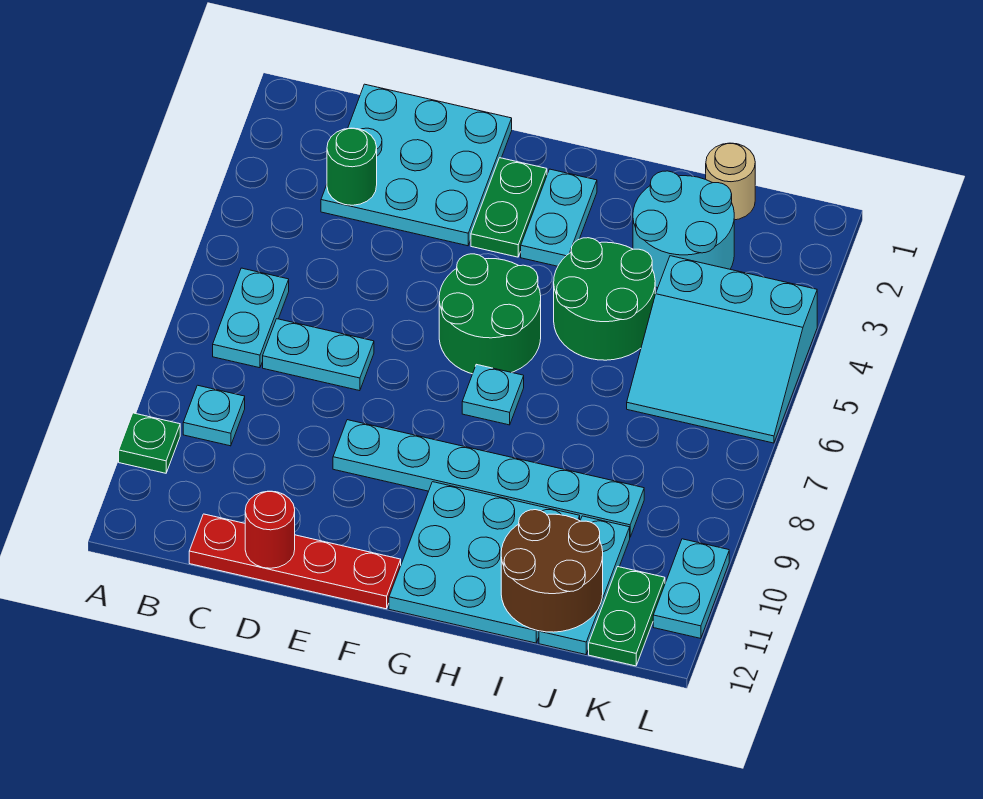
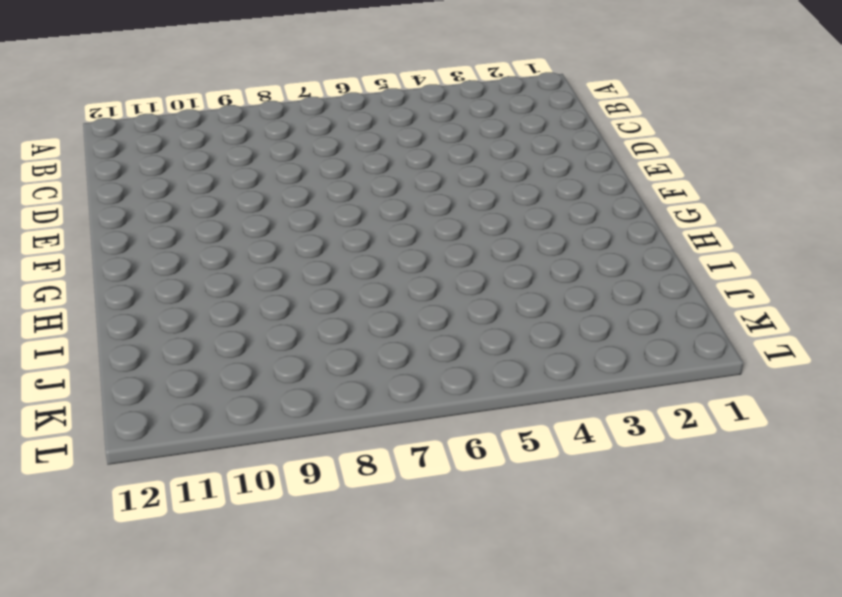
none -> green plate A10 level 1
none -> cyan plate B6:B7 level 1
none -> cyan plate B9 level 1

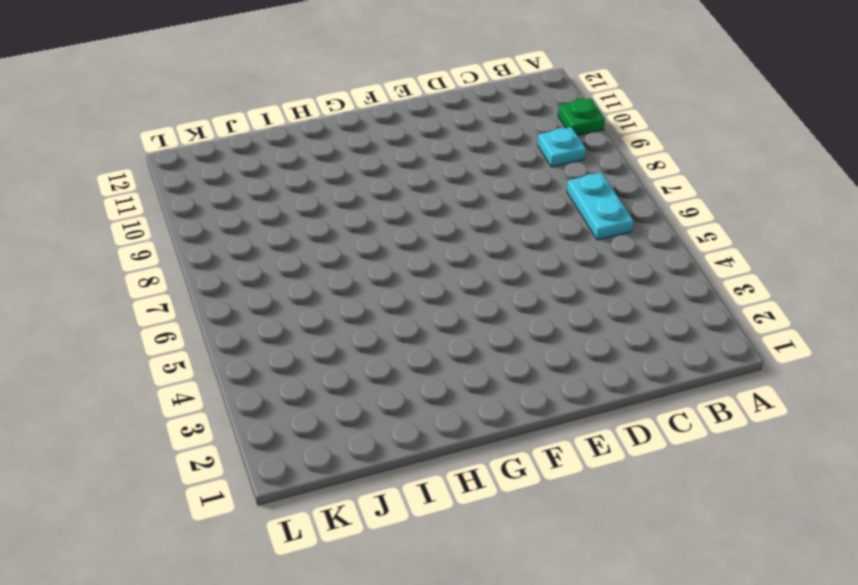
none -> cyan plate C1:E3 level 1
none -> cyan plate C7:D7 level 1
none -> red plate C12:F12 level 1

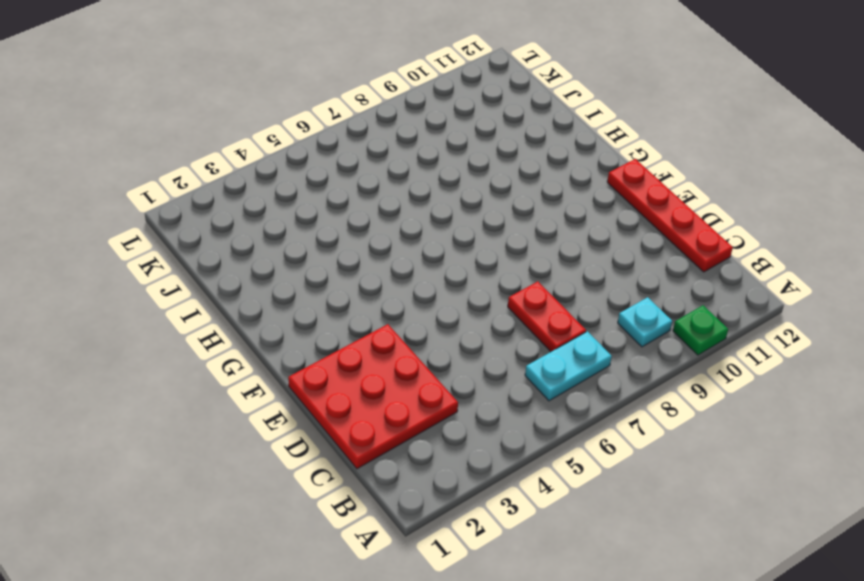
red plate C1:E3 level 1 -> cyan plate C1:E3 level 1
red plate C7:D7 level 1 -> cyan plate C7:D7 level 1
none -> cyan plate E9:J9 level 1
none -> green plate F2:F3 level 1
none -> green round brick F5:G6 level 1

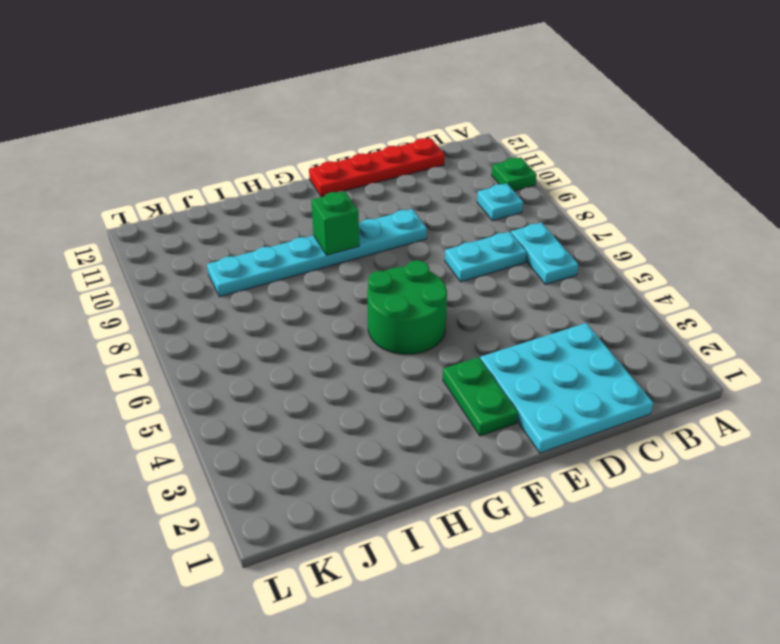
green brick G9 level 2 -> none
none -> cyan plate G2:G3 level 1
none -> cyan plate G7 level 1
none -> cyan plate G10:I12 level 1

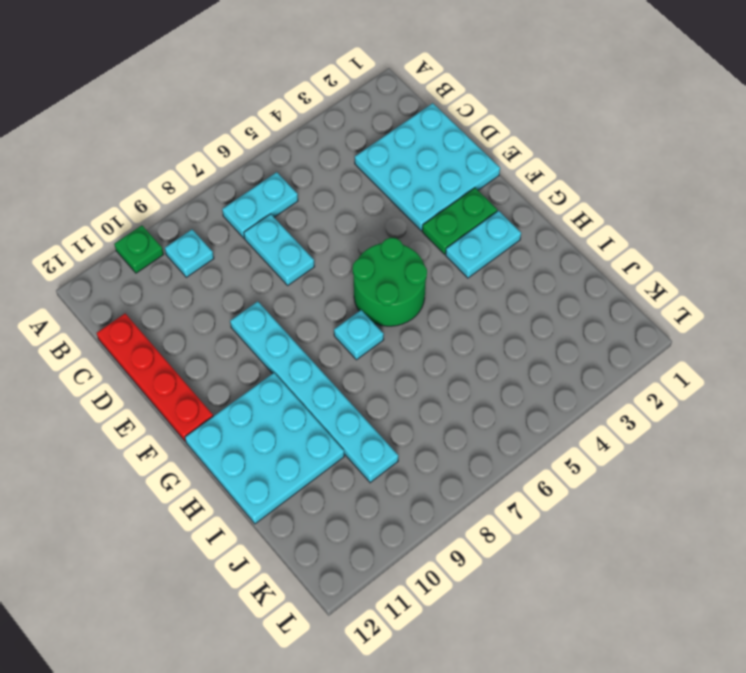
none -> green round brick H4:I5 level 1
none -> cyan round brick I2:J3 level 1
none -> tan round brick J1 level 1

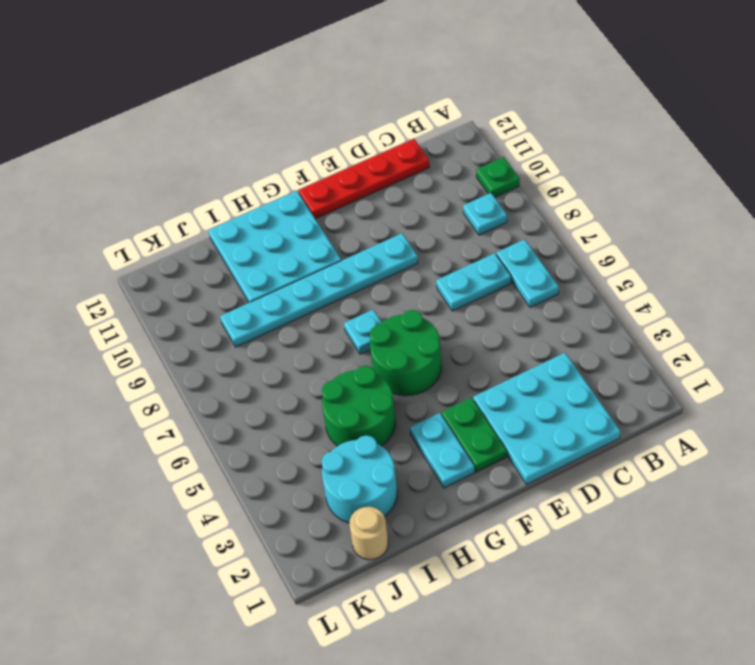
none -> cyan slope J4:L6 level 1 top 4
none -> cyan plate J10:J12 level 1
none -> green plate K11:K12 level 1

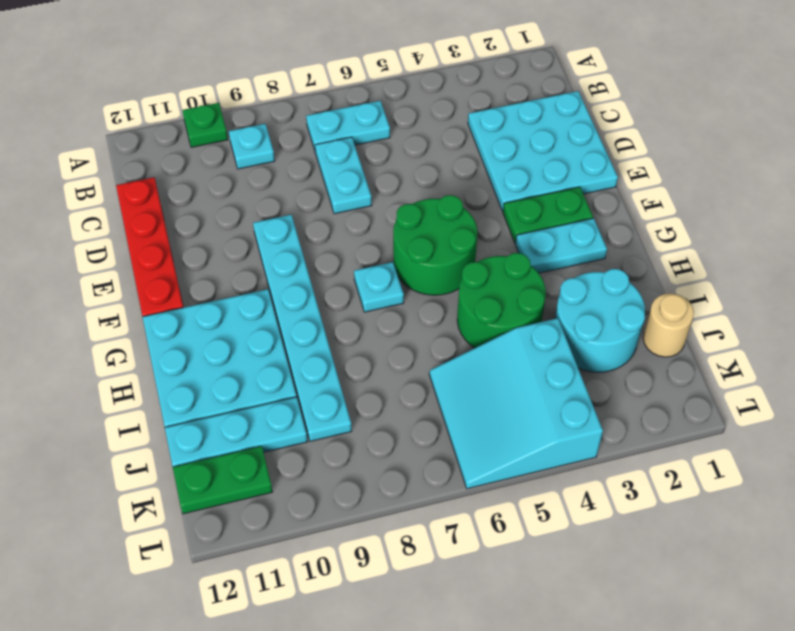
none -> cyan plate L10:L11 level 1
none -> green round brick C3 level 2
none -> red round brick D12 level 2

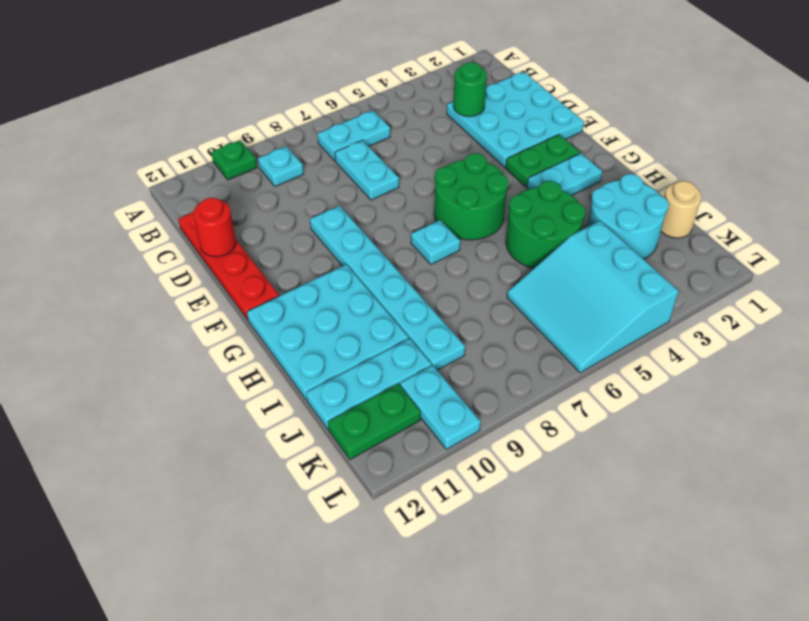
cyan plate K10:L10 level 1 -> cyan plate L10:L11 level 1
none -> brown round brick I11:J12 level 2

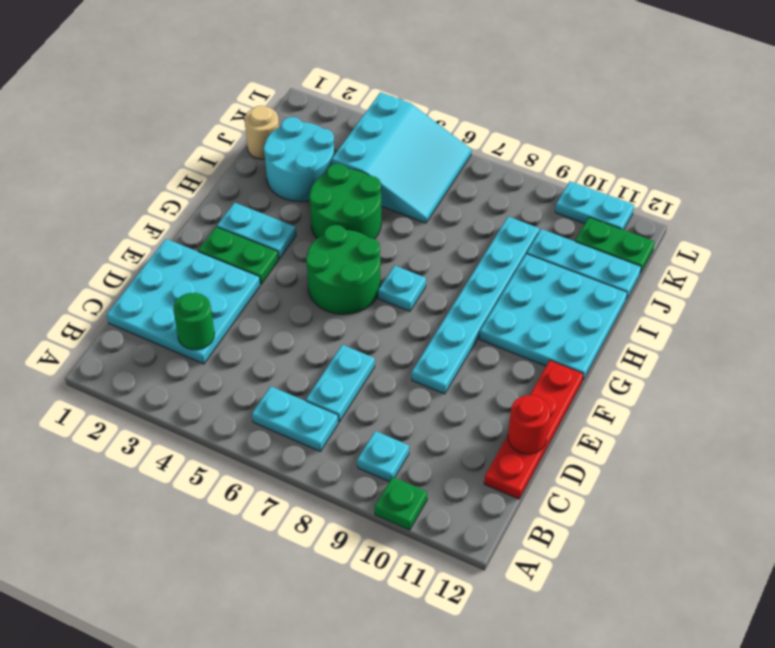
none -> brown round brick I11:J12 level 2

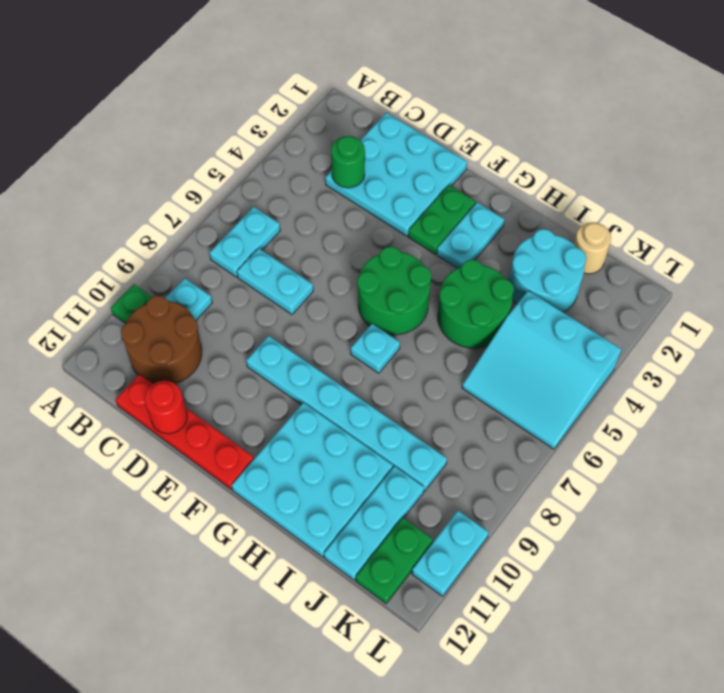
brown round brick B10:C11 level 1 -> brown round brick I11:J12 level 2

